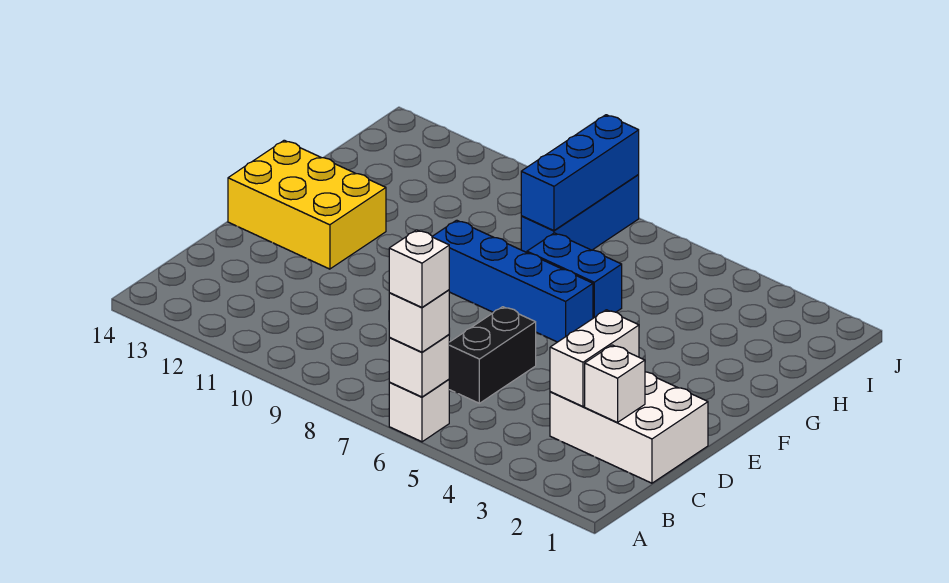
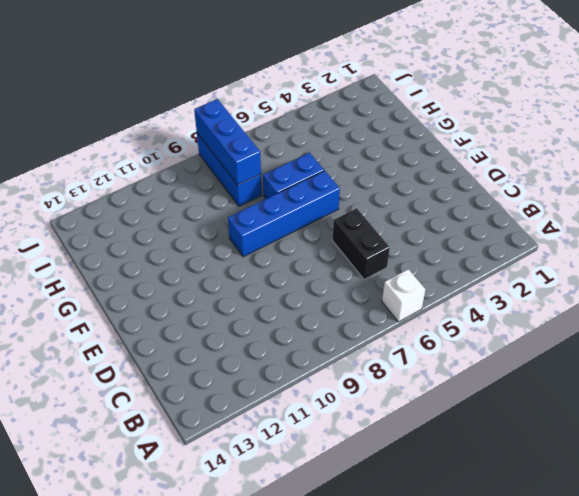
none -> white brick C1:D3 level 1
none -> yellow brick E12:F14 level 1
none -> white brick A6 level 2

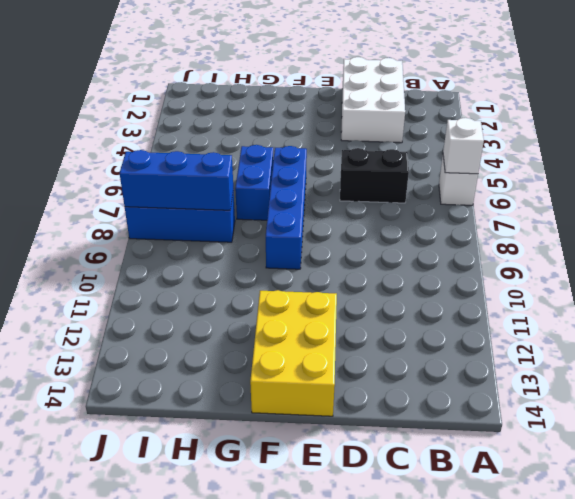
none -> white brick C2 level 2
none -> white brick C3:D3 level 2
none -> white brick A6 level 3

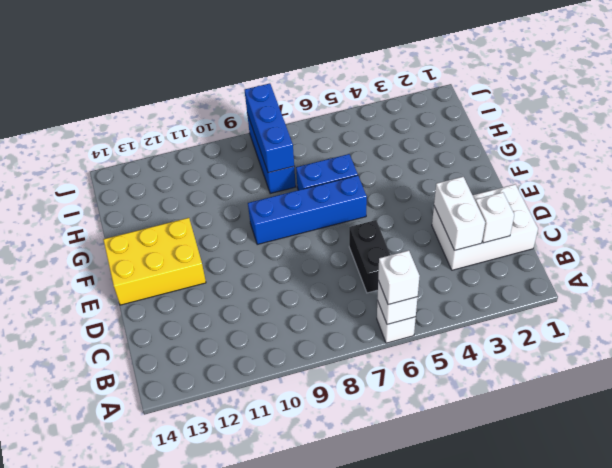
none -> white brick A6 level 4

